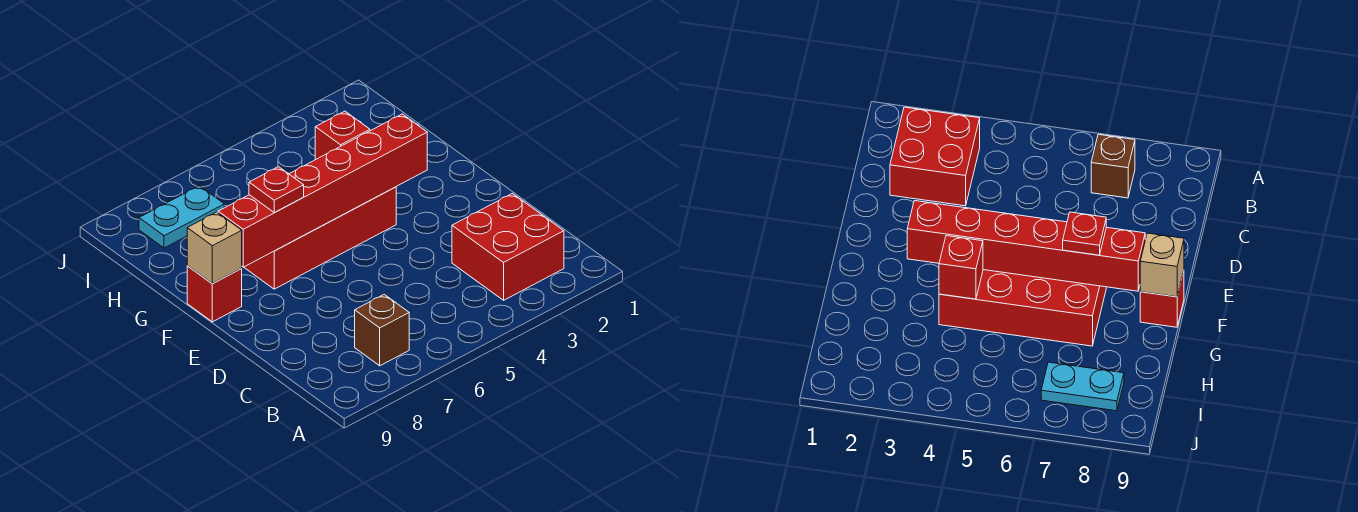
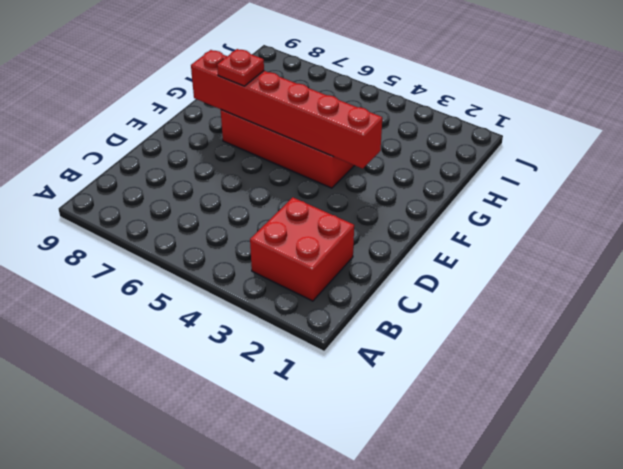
none -> brown brick B7 level 1
none -> red brick F9 level 1

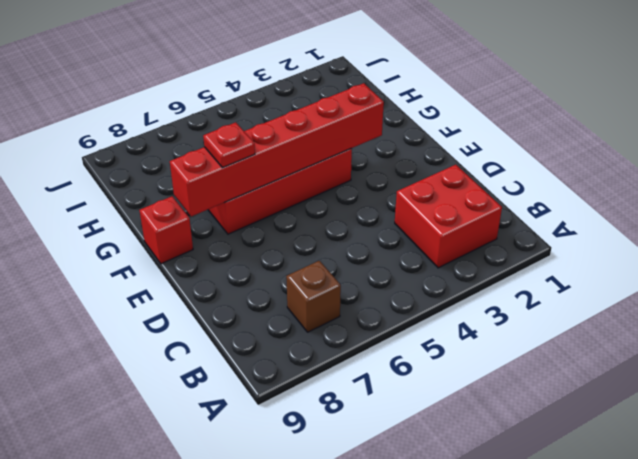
none -> cyan plate I7:I8 level 1
none -> tan brick F9 level 2

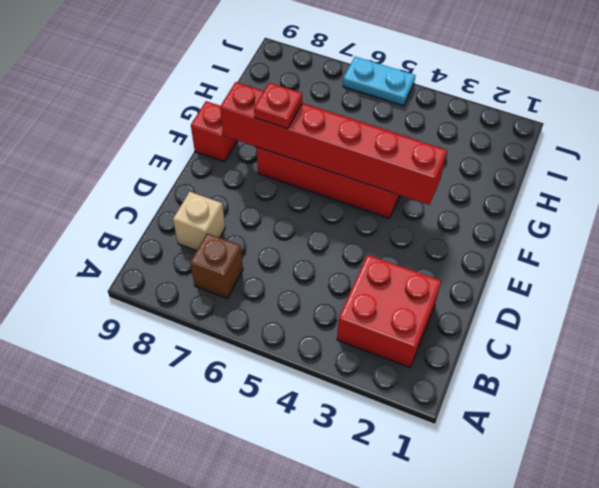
tan brick C8 level 1 -> tan brick F9 level 2
cyan plate J5:J6 level 1 -> cyan plate I7:I8 level 1
none -> red brick G4 level 2

